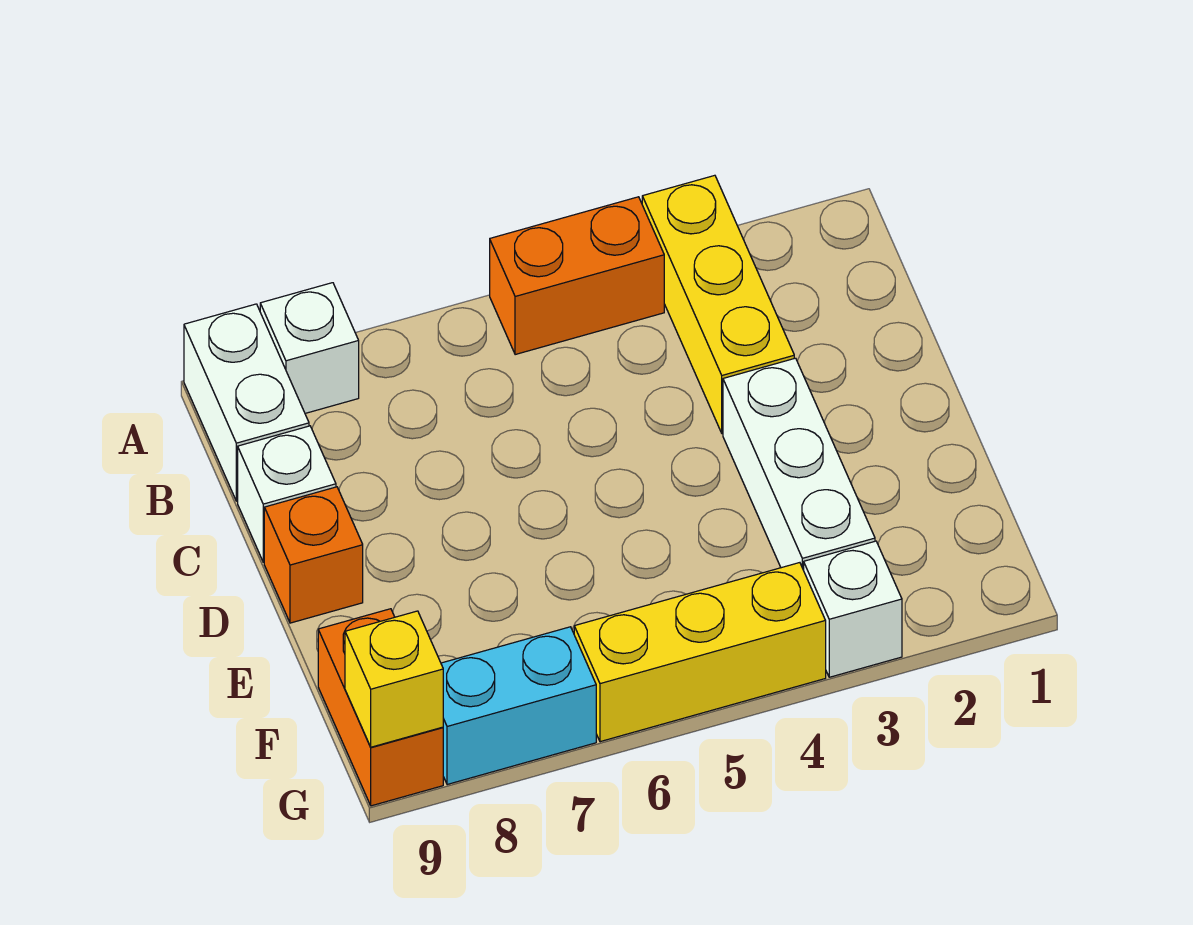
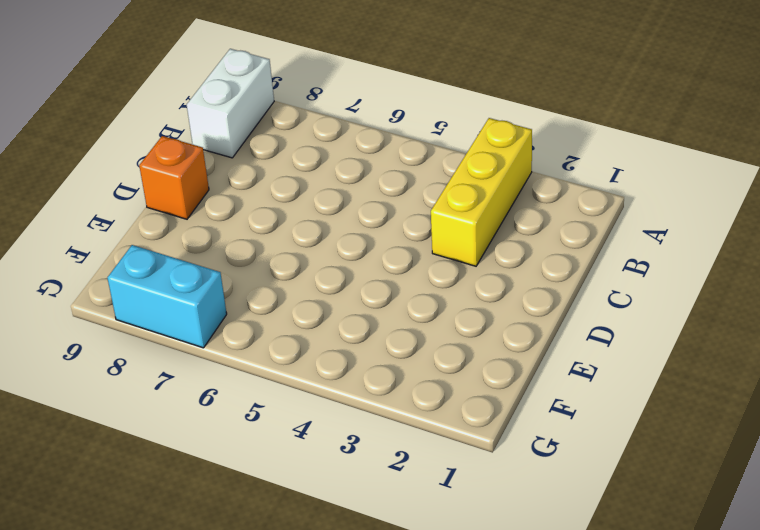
none -> orange brick A4:A5 level 1
none -> white brick A8 level 1
none -> white brick C9 level 1

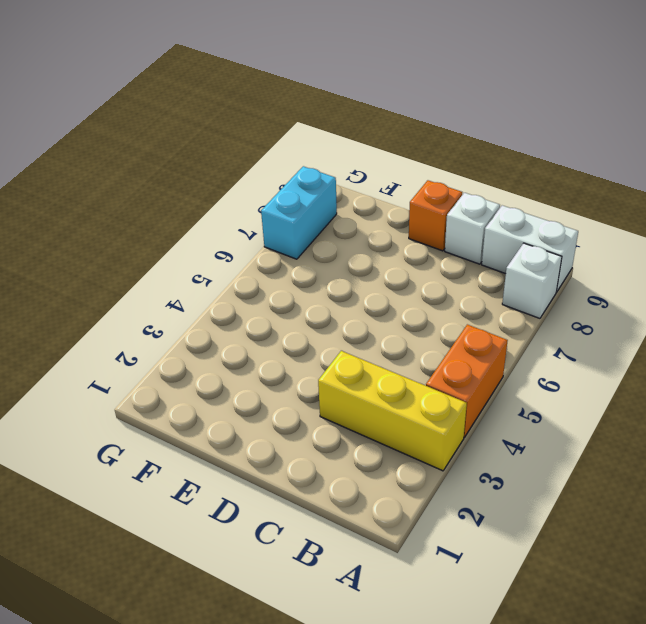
none -> white brick D3:F3 level 1
none -> orange brick F9:G9 level 1
none -> white brick G3 level 1

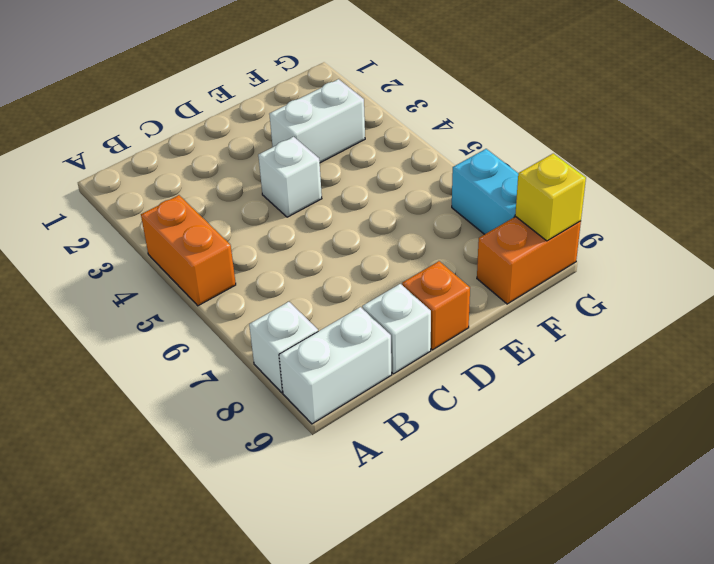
white brick D4 level 1 -> white brick G3 level 1
white brick E3:F3 level 1 -> white brick D3:F3 level 1
none -> yellow brick A3:C3 level 1
none -> yellow brick G4:G6 level 1

